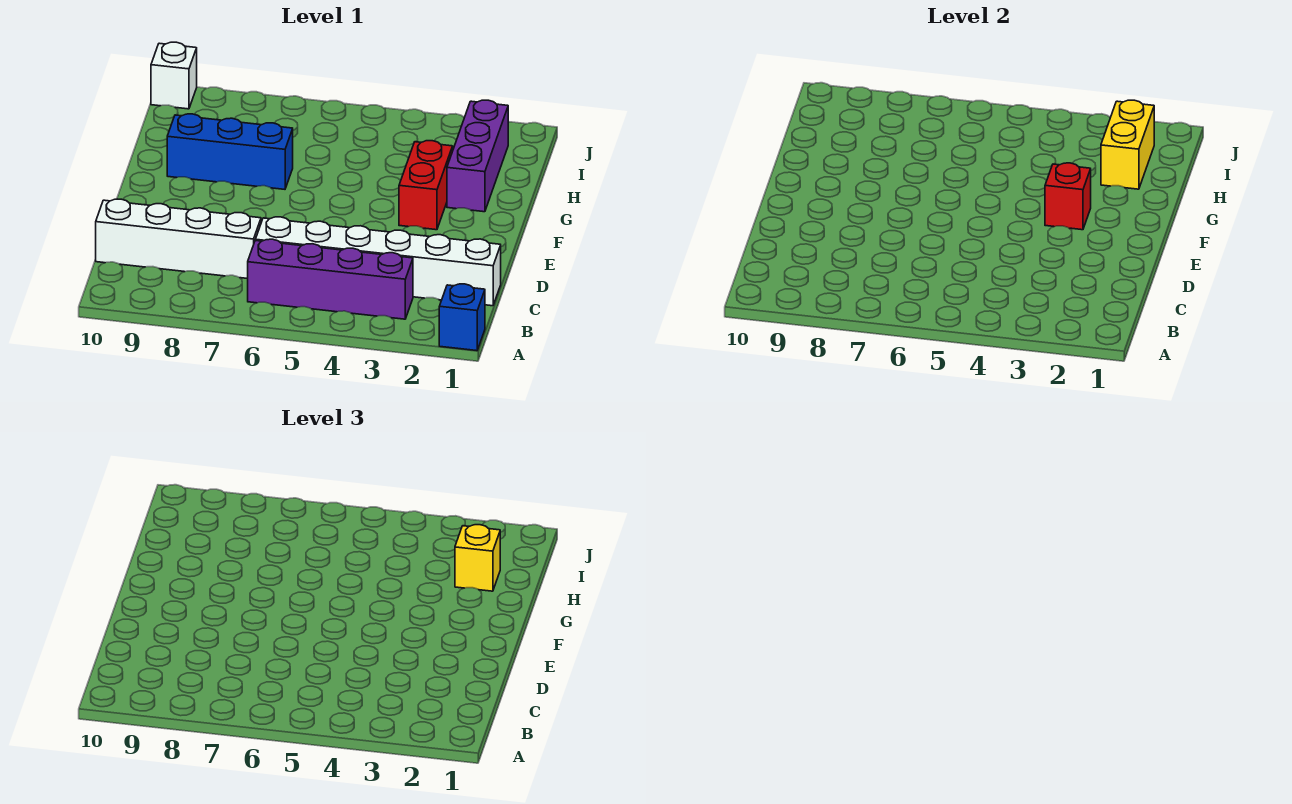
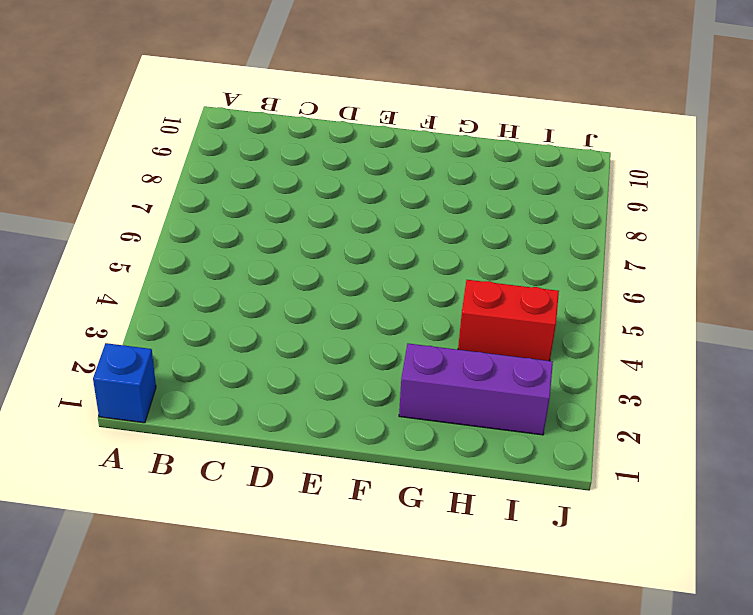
red brick H4:I4 level 1 -> red brick F3:G3 level 1
none -> purple brick B3:B6 level 1
none -> white brick C1:C6 level 1

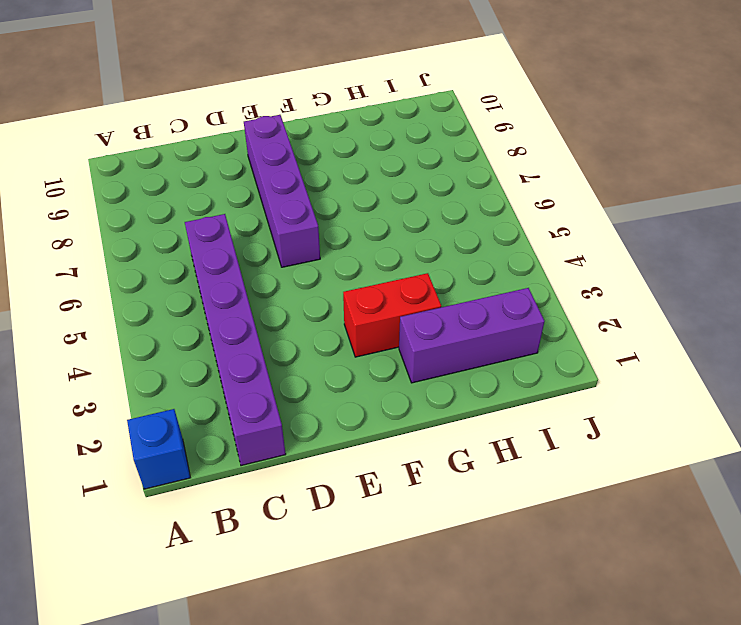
purple brick C1:C6 level 1 -> white brick C1:C6 level 1
purple brick E6:E9 level 1 -> purple brick B3:B6 level 1
none -> white brick C7:C10 level 1
none -> blue brick G7:G9 level 1

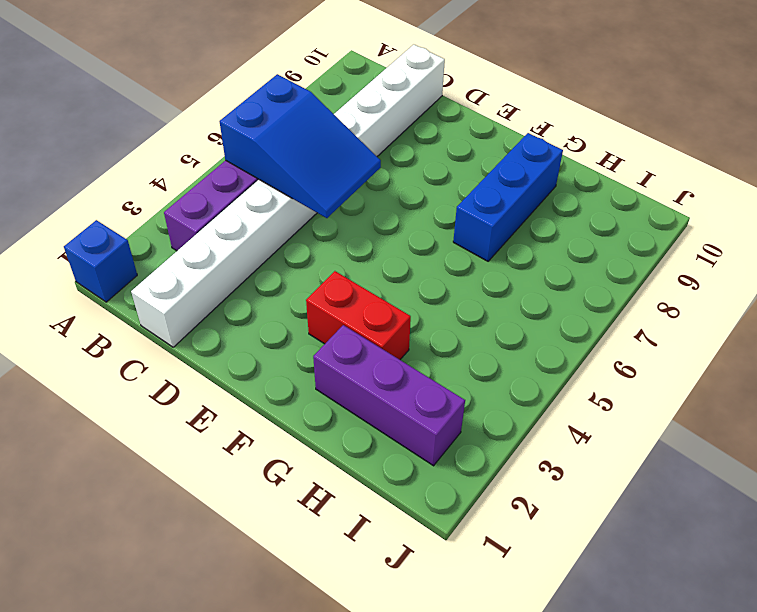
blue slope B5:D6 level 2 top B -> none
none -> white brick J10 level 1
none -> red brick F3 level 2

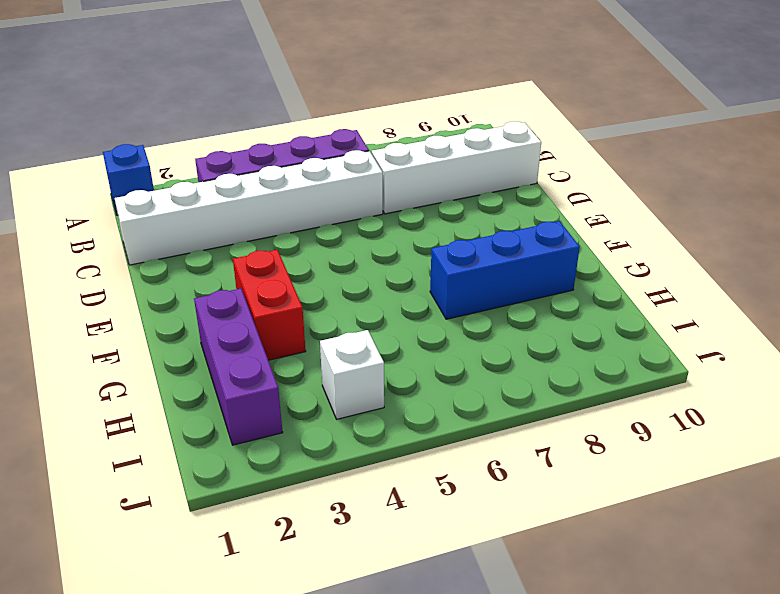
white brick I4 level 1 -> white brick J10 level 1
none -> red brick F3 level 2
none -> yellow brick H2:I2 level 2

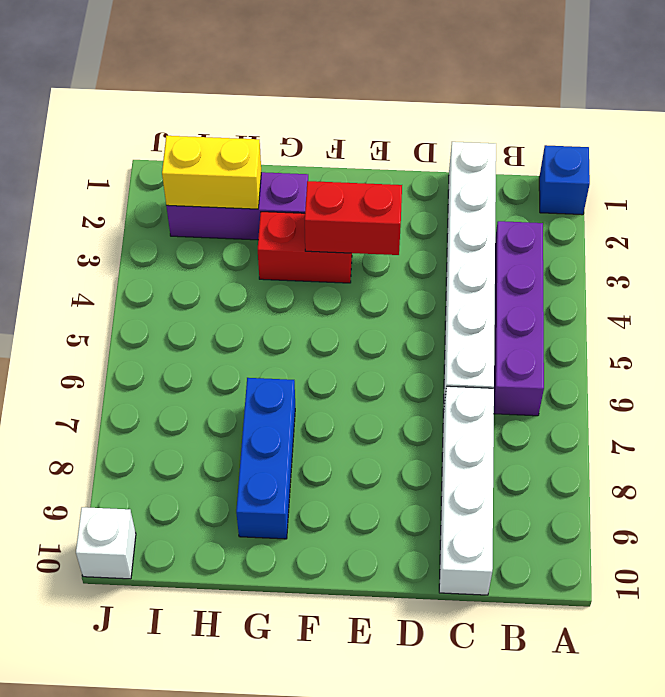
red brick E3:F3 level 2 -> red brick F3 level 2
none -> yellow brick H2 level 3

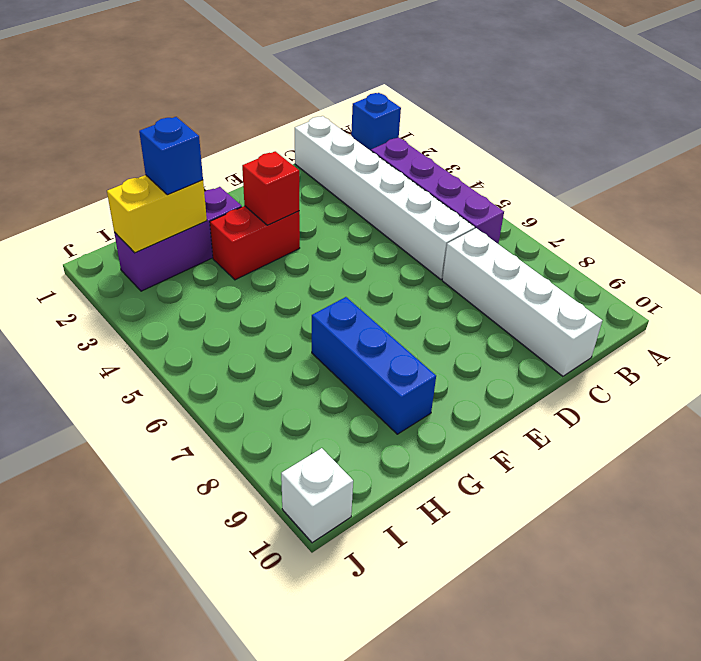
blue brick H2 level 3 -> yellow brick H2 level 3

